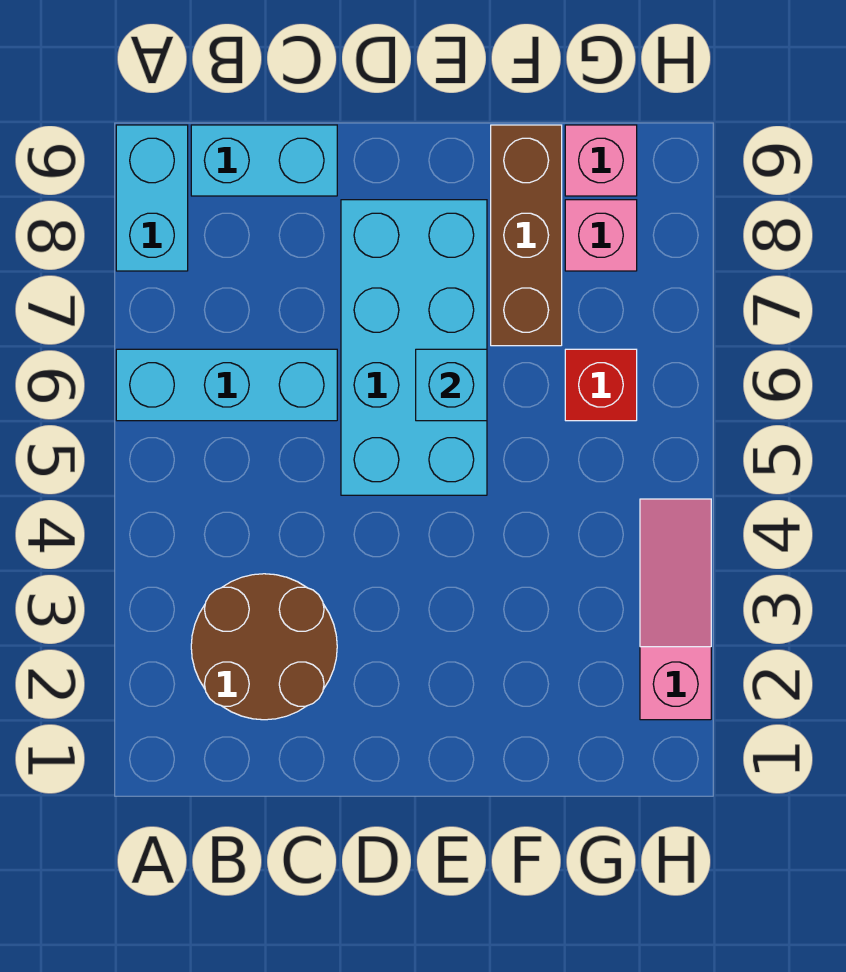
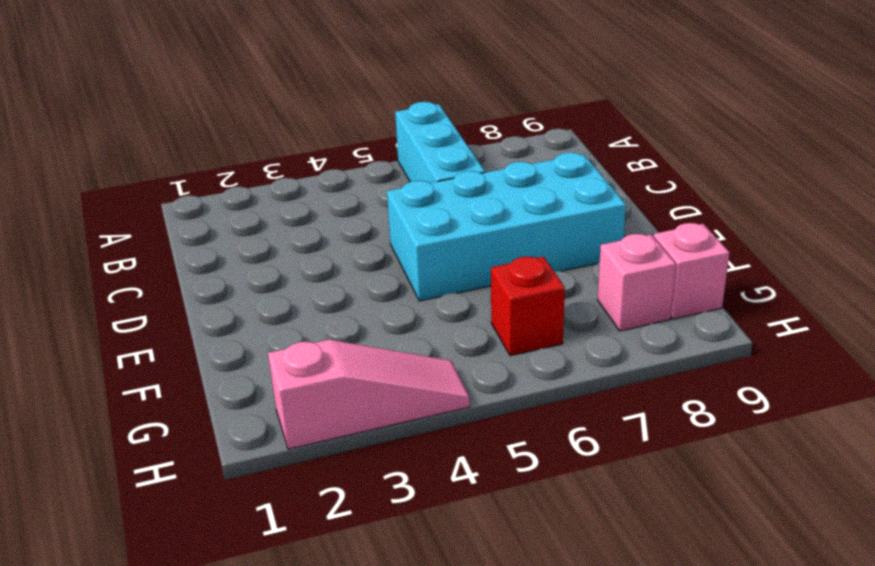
none -> cyan brick A8:A9 level 1
none -> brown round brick B2:C3 level 1

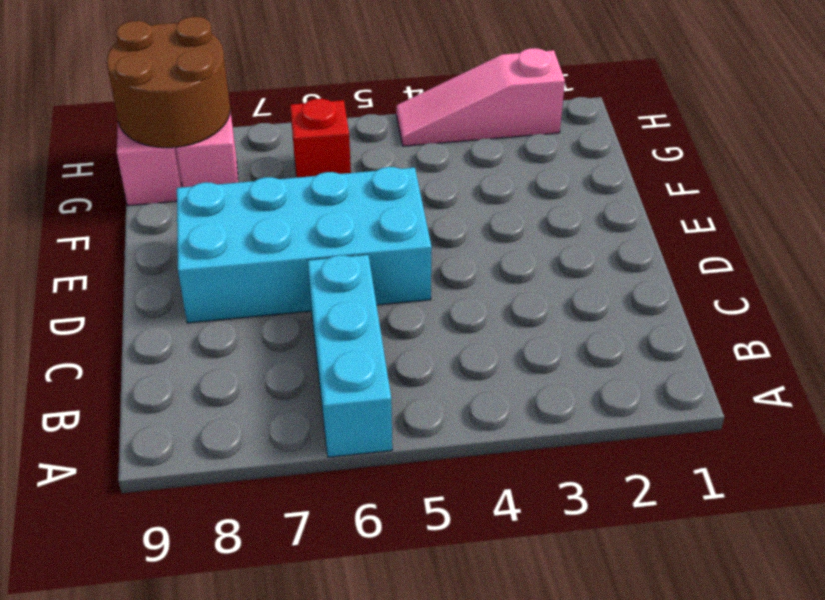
brown round brick G8:H9 level 2 -> brown round brick B2:C3 level 1
none -> cyan brick A8:A9 level 1
none -> cyan brick B9:C9 level 1

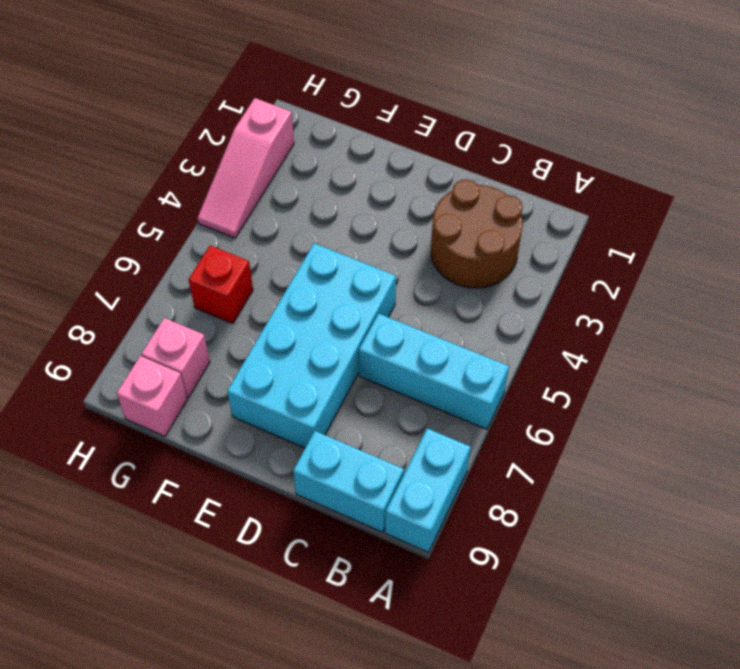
none -> brown brick F7:F9 level 1
none -> cyan brick E6 level 2

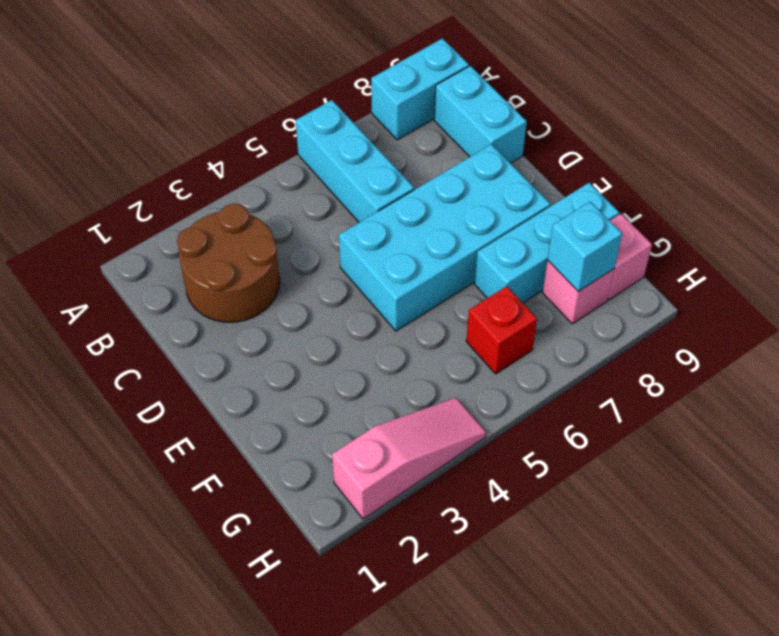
cyan brick F7:F9 level 1 -> brown brick F7:F9 level 1
cyan brick G8 level 2 -> cyan brick E6 level 2

